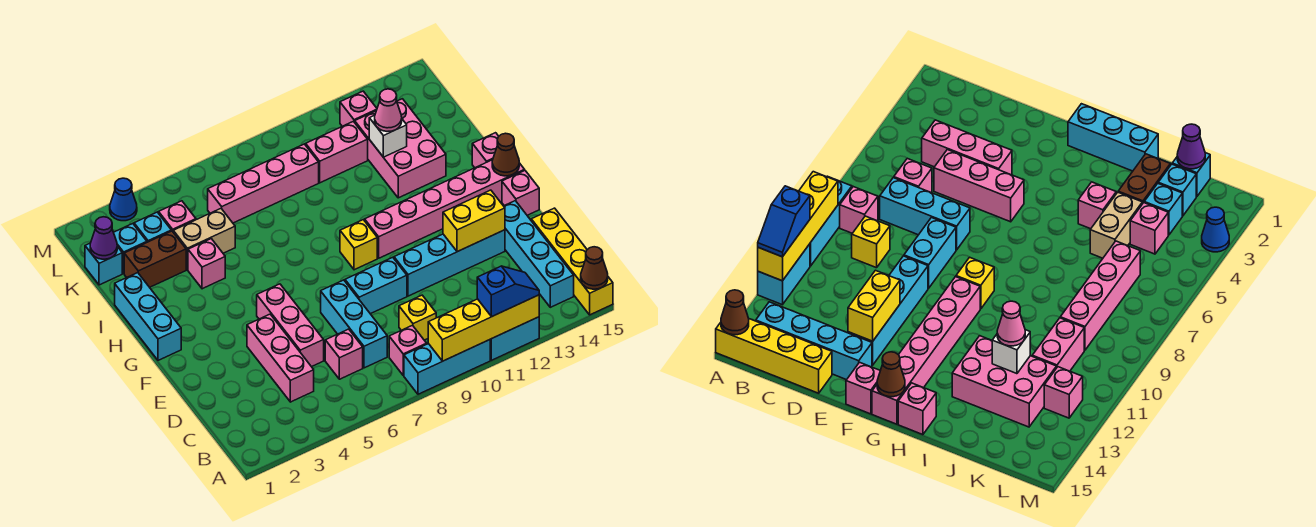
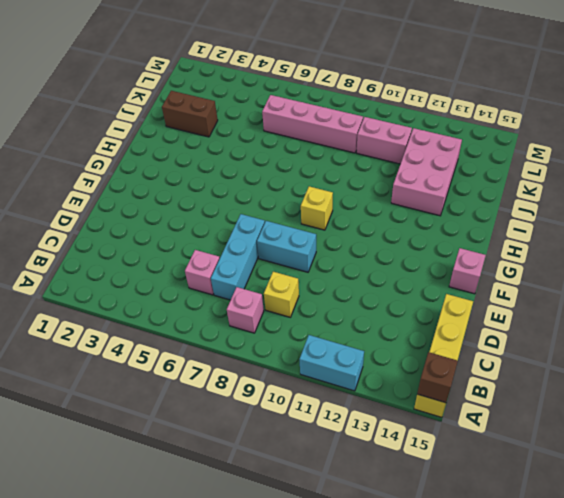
brown brick A15 level 2 -> brown cone A15 level 2
none -> cyan brick A8:A10 level 1
none -> cyan brick B14:E14 level 1
none -> pink brick C4:E4 level 1
none -> pink brick D5:F5 level 1

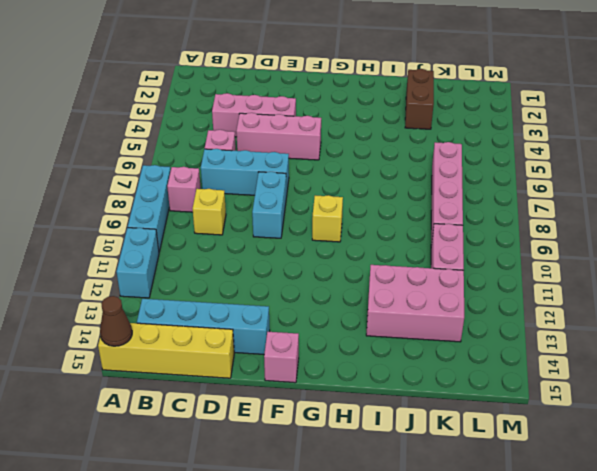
none -> cyan brick E10:E13 level 1
none -> cyan brick G1:I1 level 1
none -> pink brick G10:G15 level 1
none -> pink brick H15 level 1

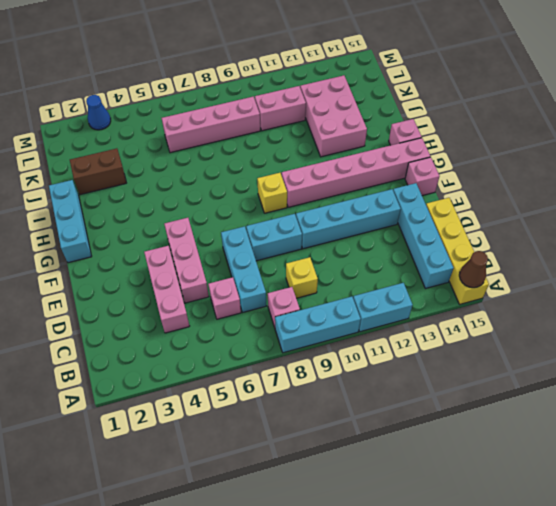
none -> pink brick I4 level 1
none -> tan brick J4:J5 level 1
none -> cyan brick K1 level 1
none -> cyan brick K2 level 1

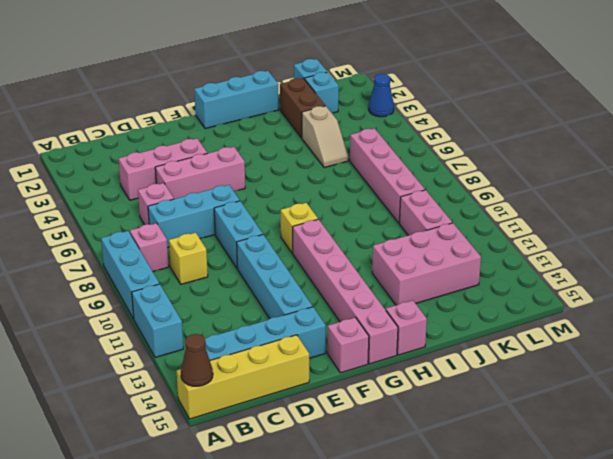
tan slope J4:J5 level 1 top 4 -> tan brick J4:J5 level 1
none -> pink brick I4 level 1
none -> cyan brick K3 level 1
none -> pink brick K4 level 1
none -> pink brick L12 level 1

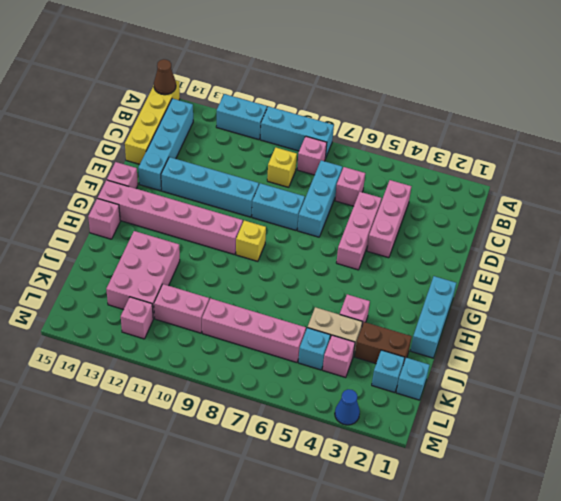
cyan brick K5 level 1 -> cyan brick K3 level 1
none -> yellow brick A9:A12 level 2
none -> yellow brick E12:E13 level 2
none -> brown cone G15 level 2
none -> white brick J12 level 2

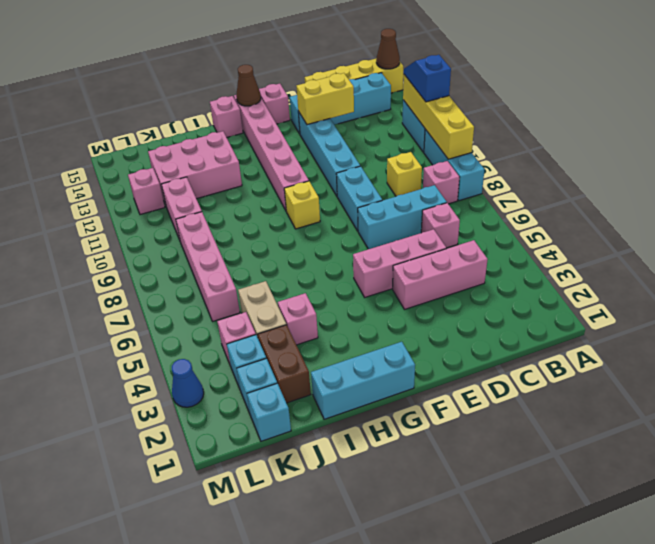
yellow brick D13:E13 level 2 -> yellow brick E12:E13 level 2
none -> white brick J12 level 2
none -> purple cone K1 level 2
none -> pink cone J12 level 3

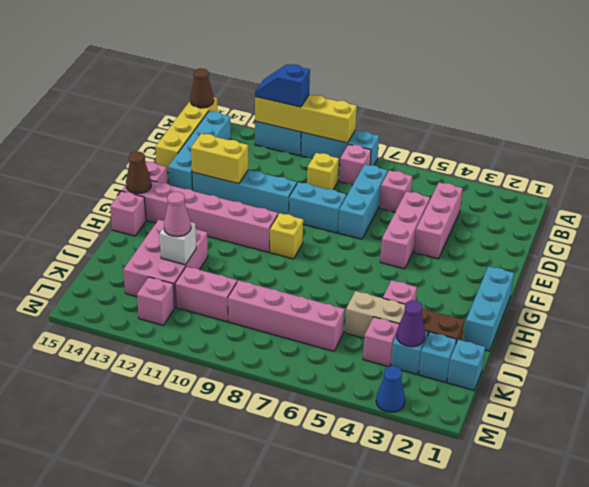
purple cone K3 level 2 -> purple cone K1 level 2

